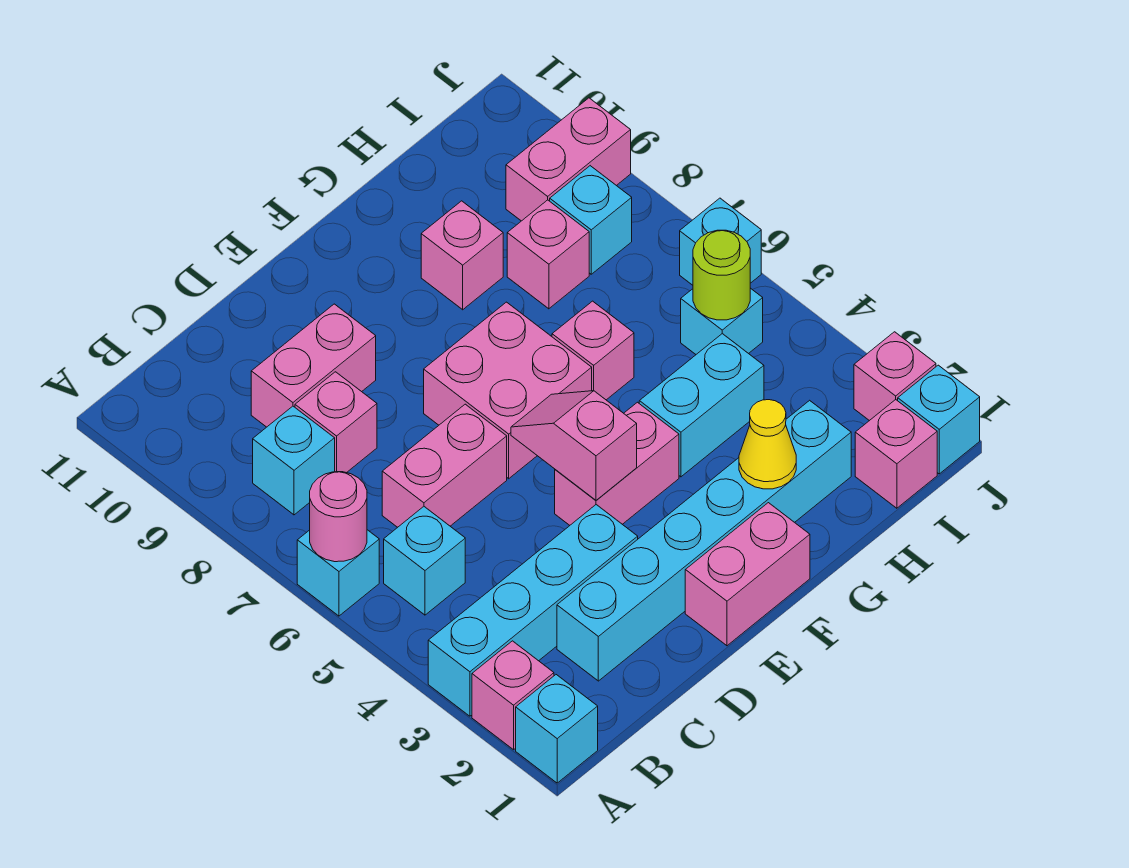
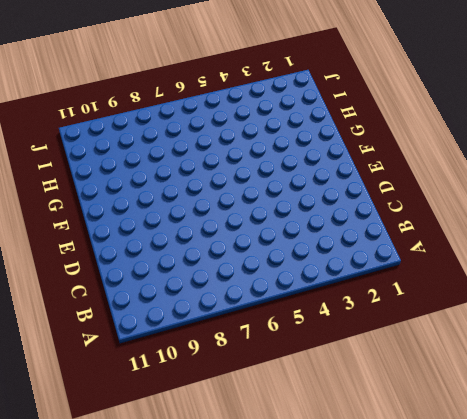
none -> cyan brick A1 level 1
none -> pink brick A2 level 1
none -> cyan brick A3:D3 level 1

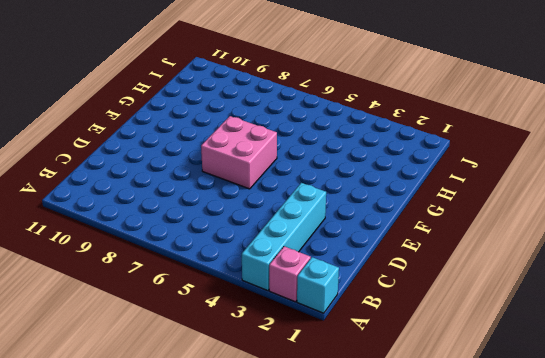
none -> cyan brick A6 level 1
none -> cyan brick B5 level 1
none -> cyan brick B8 level 1

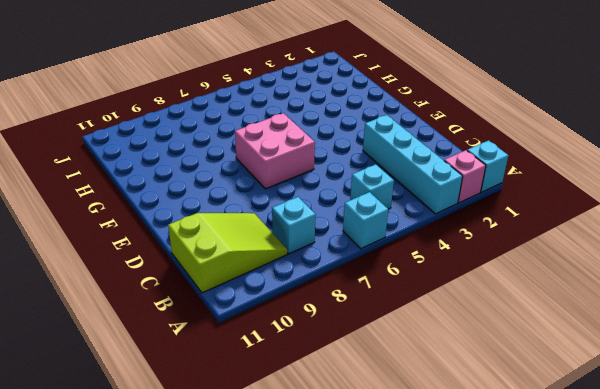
lime slope B9:C11 level 1 top 11 -> pink brick C9:D9 level 1
none -> cyan brick C2:H2 level 1
none -> pink brick C6:D6 level 1
none -> pink brick C8 level 1

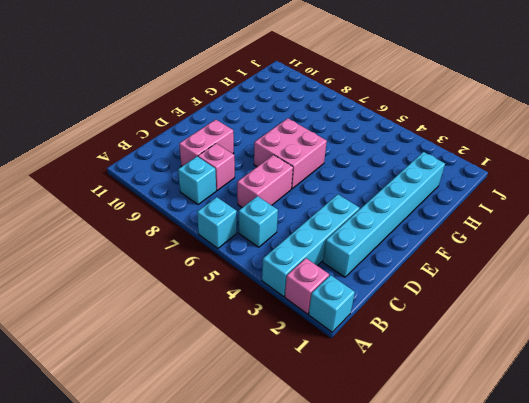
none -> pink brick E1:F1 level 1
none -> pink brick E4:F4 level 1
none -> cyan brick G4:H4 level 1

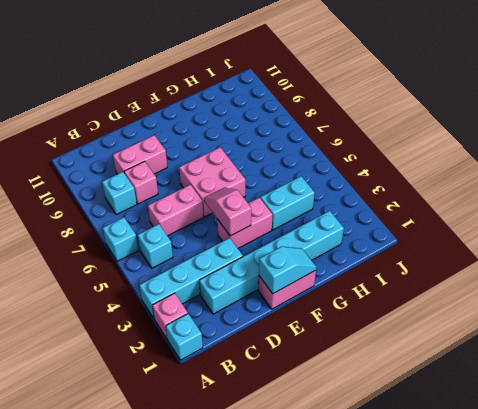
cyan slope E1:F1 level 2 top E -> none
none -> pink brick G6 level 1
none -> pink brick G9 level 1
none -> pink brick H8 level 1

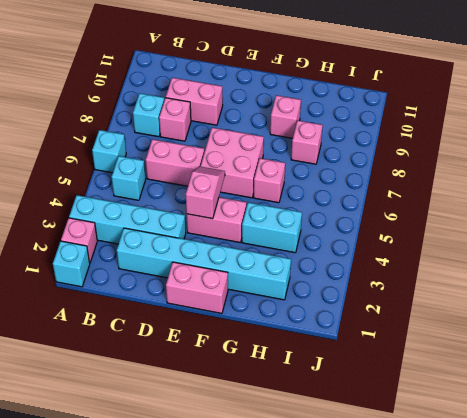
none -> pink brick I1 level 1
none -> cyan brick I5 level 1
none -> cyan brick I8 level 1

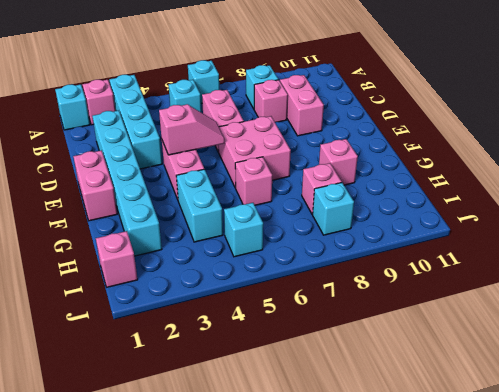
none -> pink brick I9:J9 level 1
none -> cyan brick J1 level 1
none -> pink brick J2 level 1

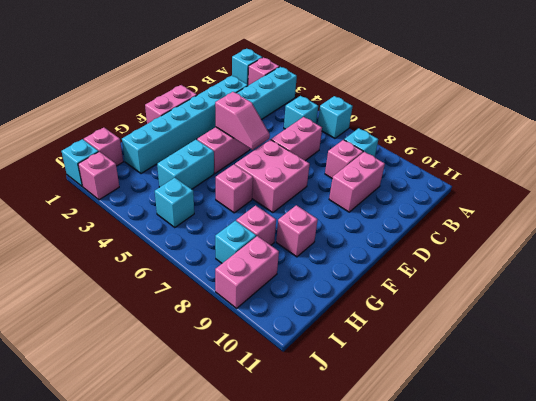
none -> cyan brick J6 level 1
none -> pink round brick A6 level 2
none -> yellow cone G2 level 2

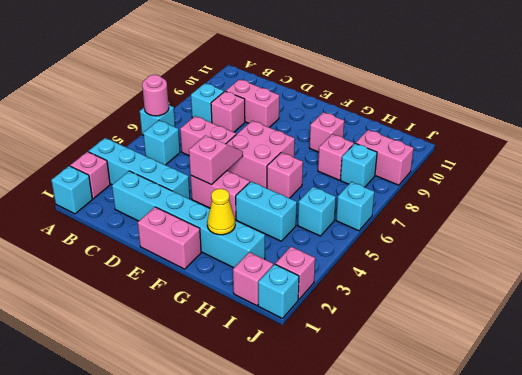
none -> lime round brick I5 level 2

